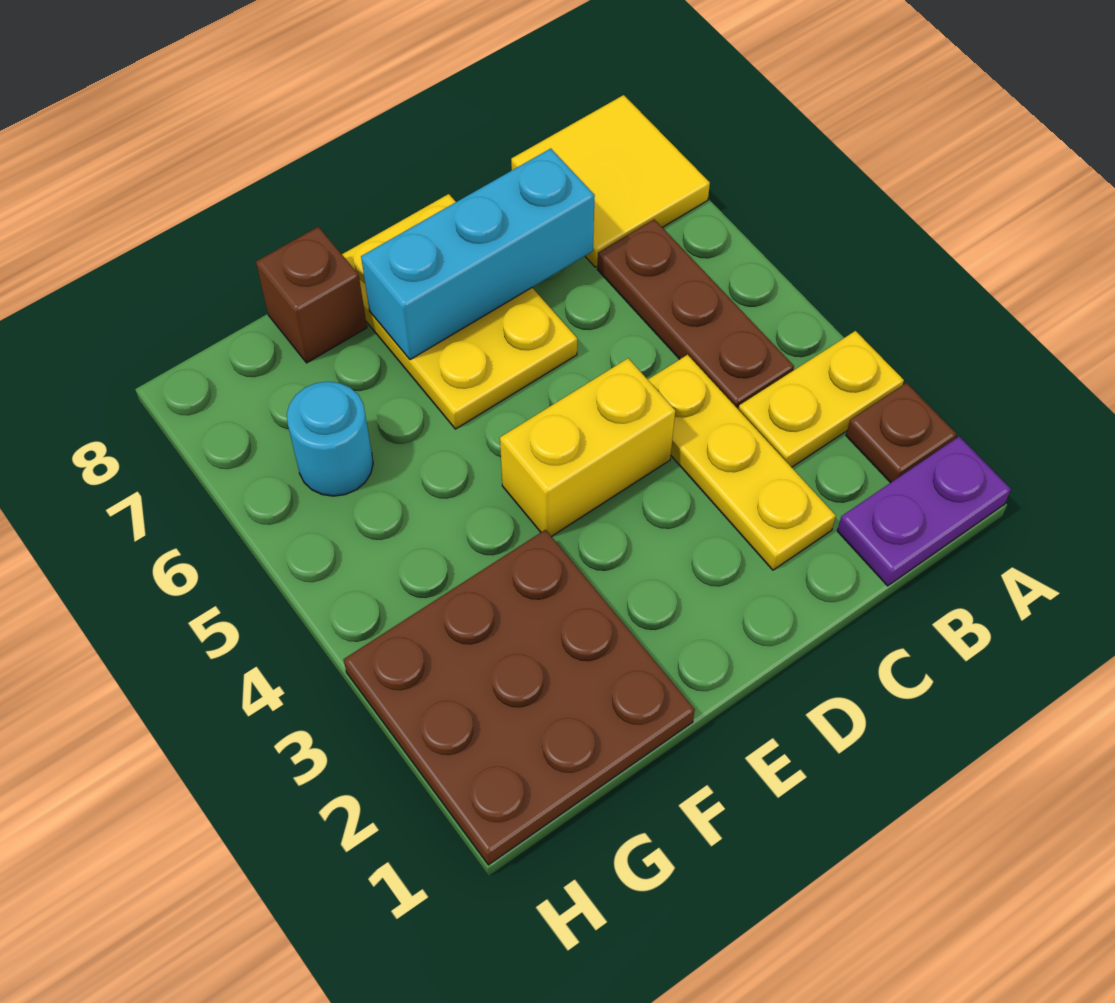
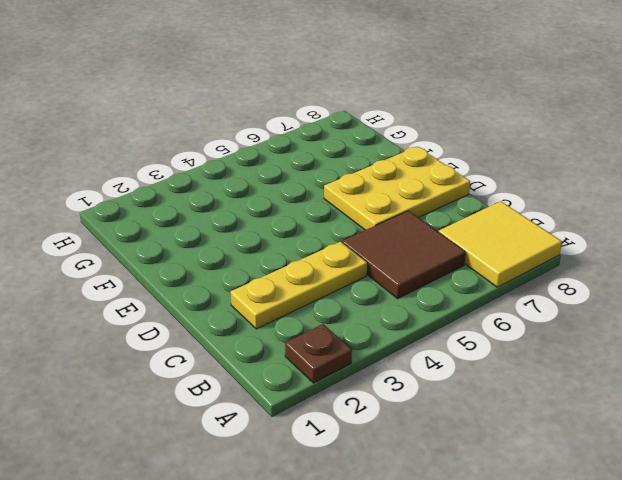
brown tile B5:C6 level 1 -> brown plate B4:B6 level 1
none -> purple plate A1:B1 level 1
none -> yellow plate A3:B3 level 1
none -> yellow brick D4:E4 level 1

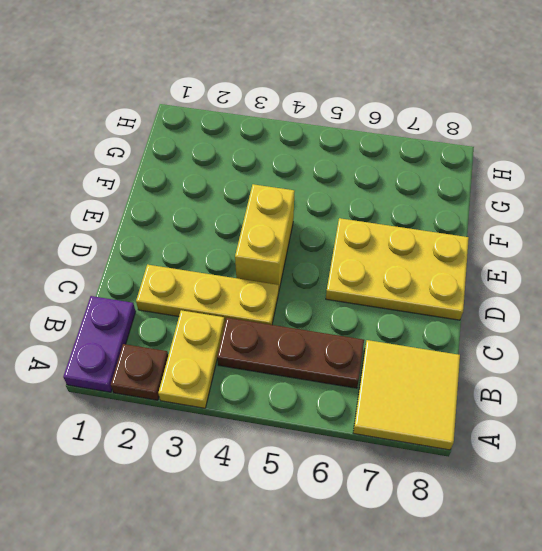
none -> brown plate F1:H3 level 1
none -> brown brick F8 level 1
none -> cyan round brick G6 level 1

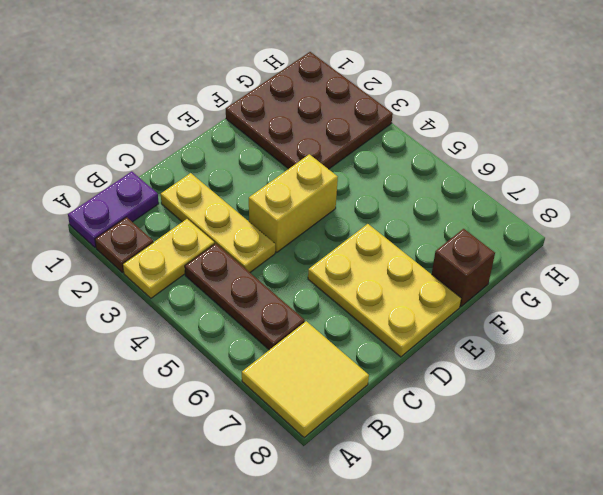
none -> cyan round brick G6 level 1
none -> cyan brick C7:E7 level 2

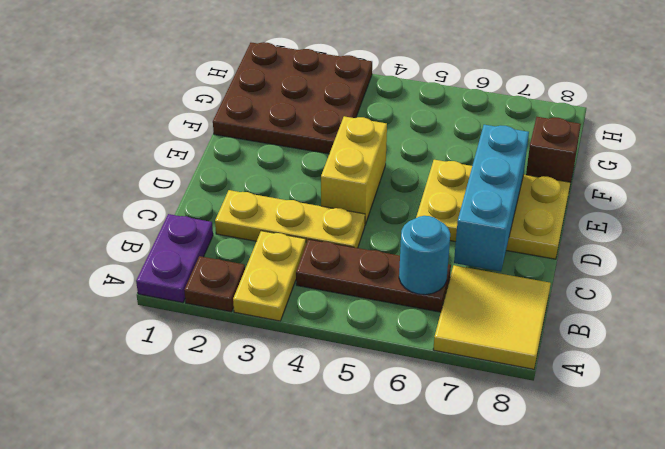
cyan round brick B6 level 2 -> cyan round brick G6 level 1

